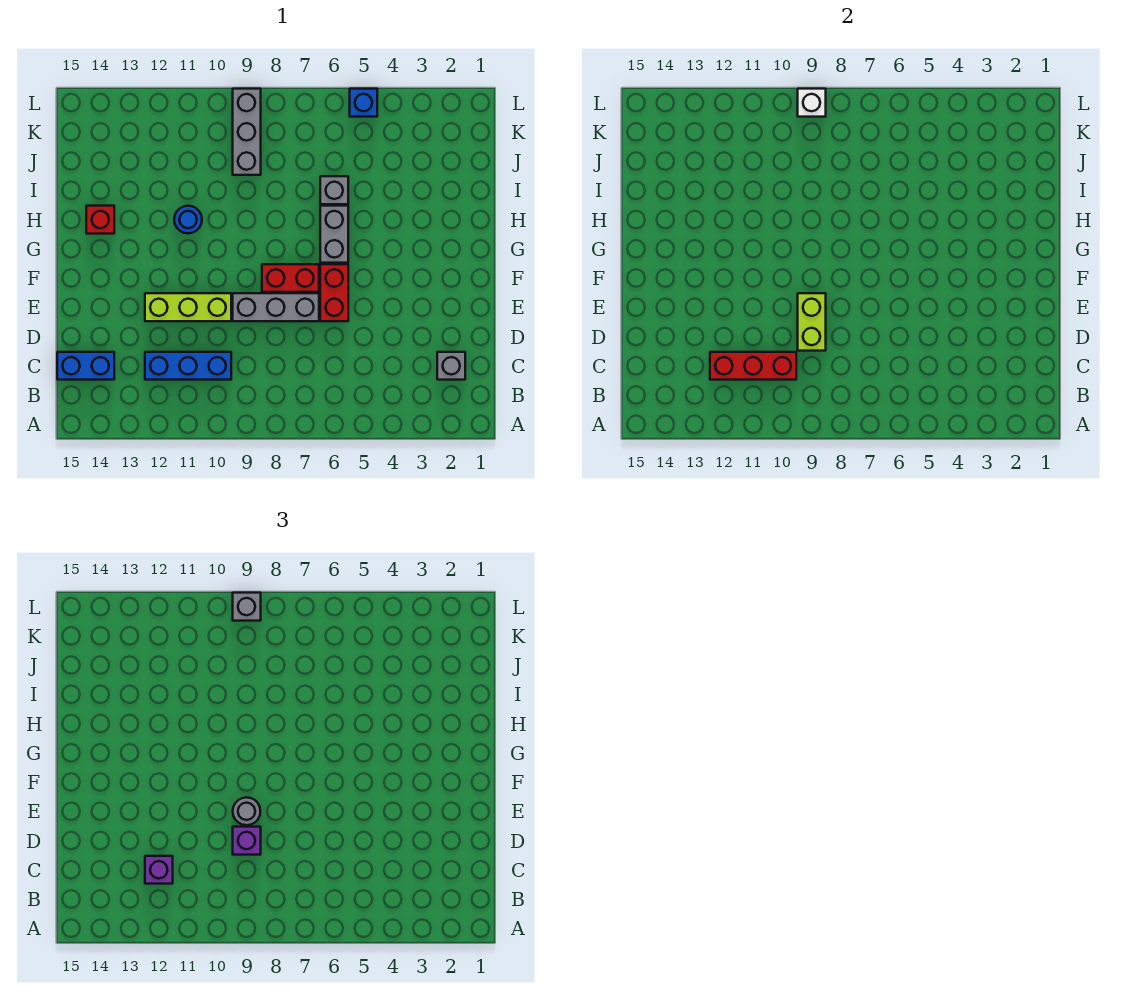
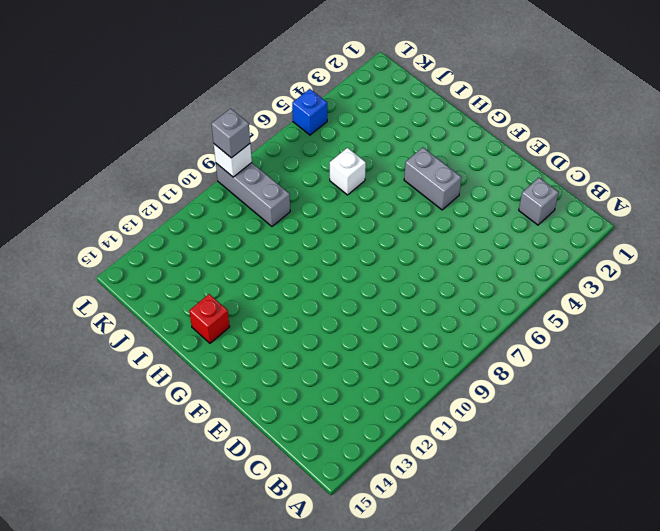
grey brick F4:G4 level 1 -> grey brick G6:H6 level 1
white brick I6 level 1 -> grey brick I6 level 1
none -> blue brick C10:C12 level 1
none -> blue brick C14:C15 level 1
none -> red brick E6:F6 level 1

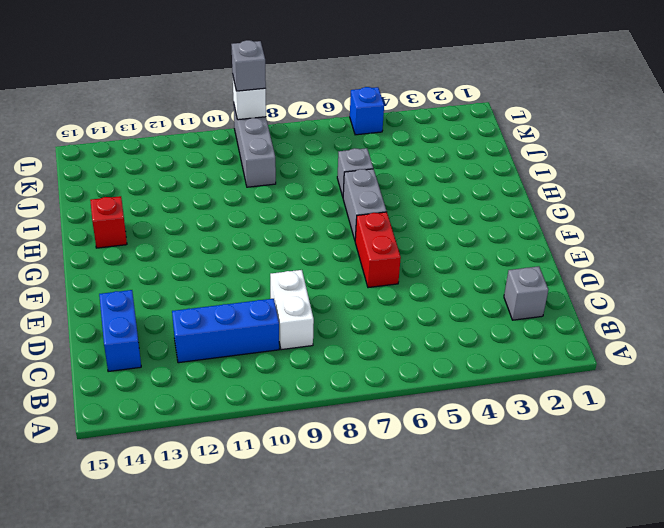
white brick C9:D9 level 1 -> none
blue brick C14:D14 level 1 -> blue brick C14:C15 level 1
none -> grey brick E7:E9 level 1
none -> lime brick E10:E12 level 1
none -> red brick F7:F8 level 1

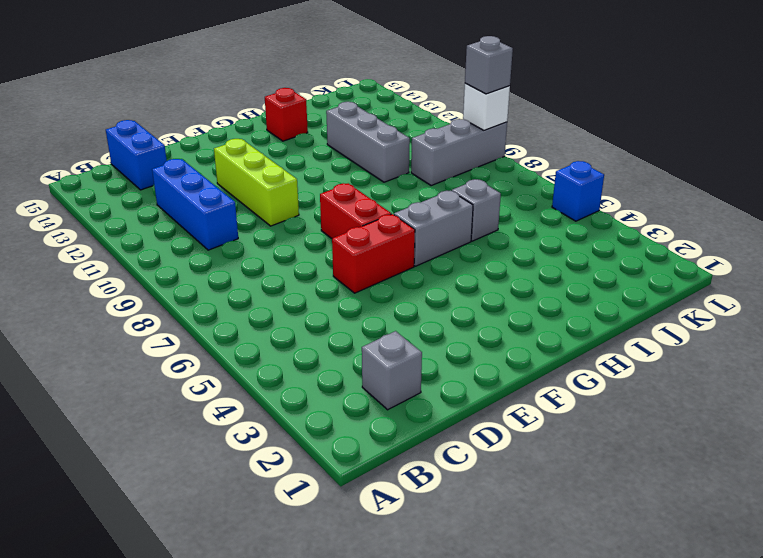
grey brick I10:I12 level 1 -> grey brick E7:E9 level 1
none -> blue round brick H11 level 1
none -> red brick C10:C12 level 2
none -> lime brick D9:E9 level 2

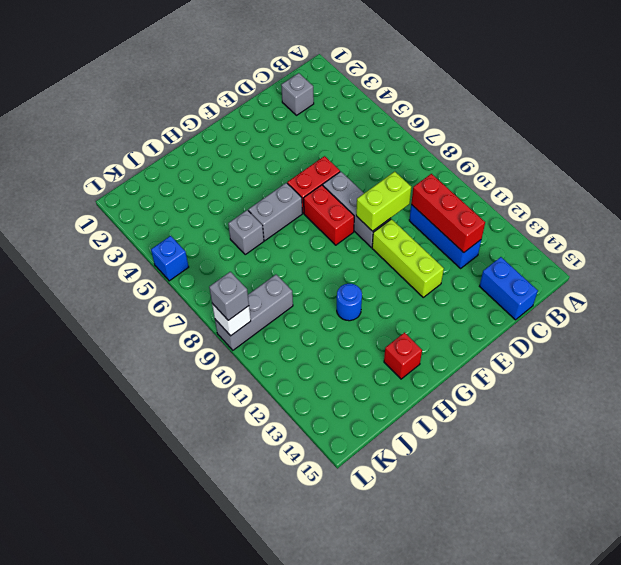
none -> purple brick C12 level 3
none -> purple brick D9 level 3
none -> grey round brick E9 level 3

